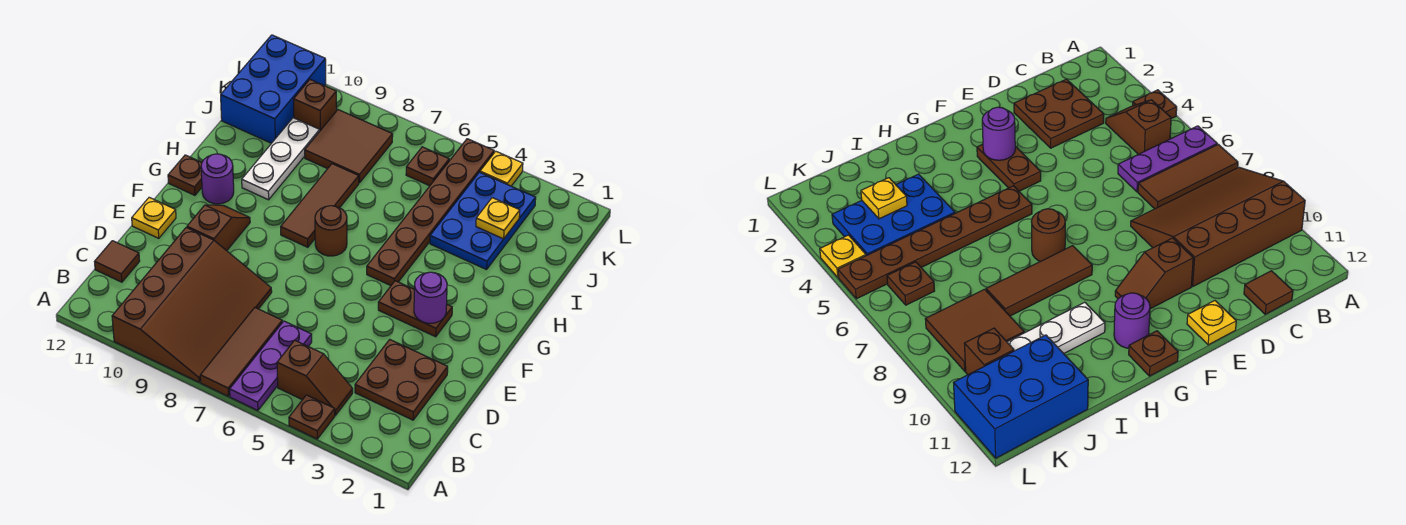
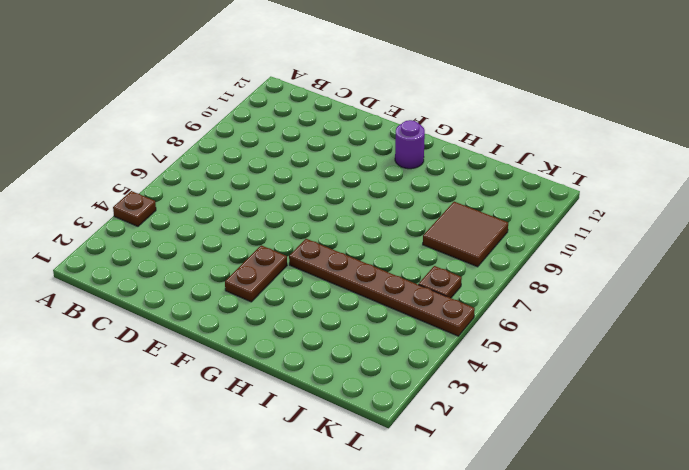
none -> purple plate A6:C6 level 1
none -> brown tile A7:C7 level 1
none -> brown slope A8:D10 level 1 top 10

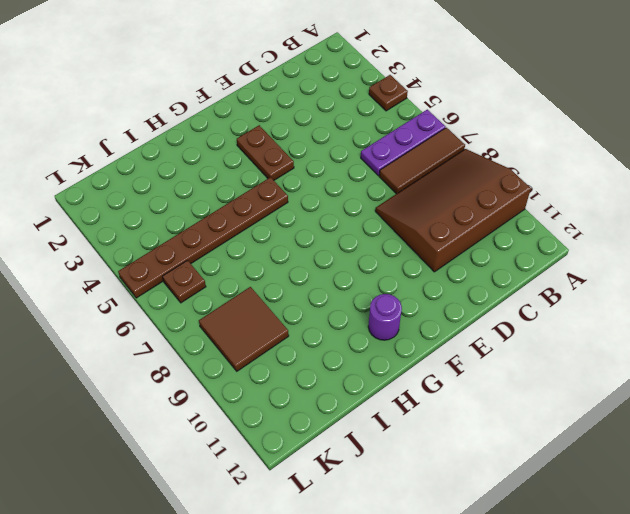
none -> brown slope B4:B5 level 1 top 5
none -> brown plate C2:D3 level 1
none -> brown tile C12 level 1

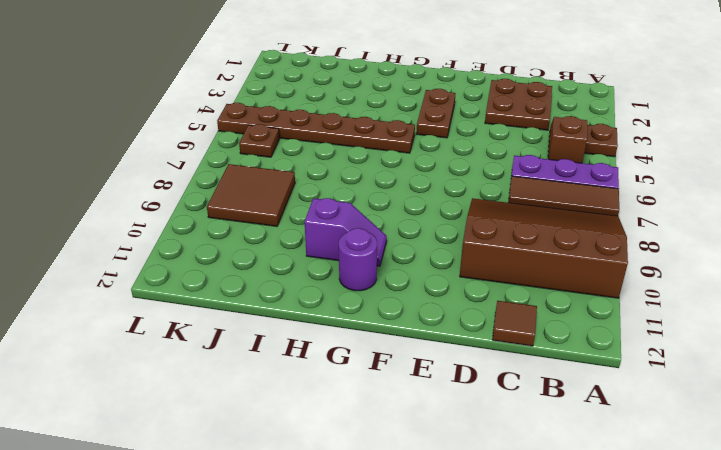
purple slope G10:H10 level 1 top H -> white plate H10:J10 level 1
none -> brown slope E10:F10 level 1 top E
none -> yellow plate E12 level 1
none -> brown round brick G7 level 1

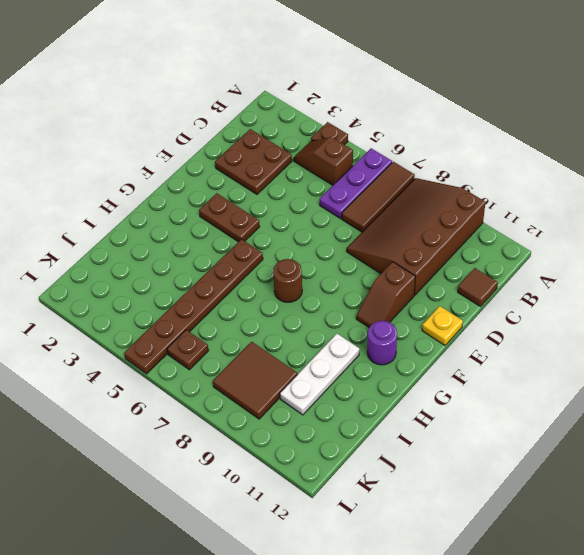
none -> brown tile G8:I8 level 1
none -> brown plate G12 level 1
none -> blue plate I3:K4 level 1

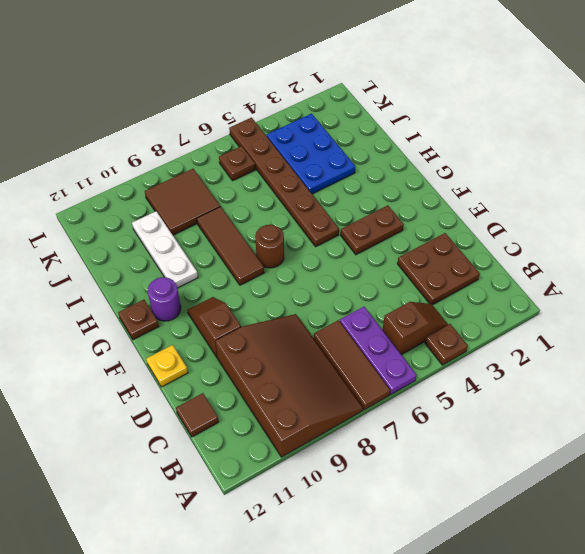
none -> blue brick J11:L12 level 1
none -> brown brick K10 level 1
none -> yellow plate L4 level 1

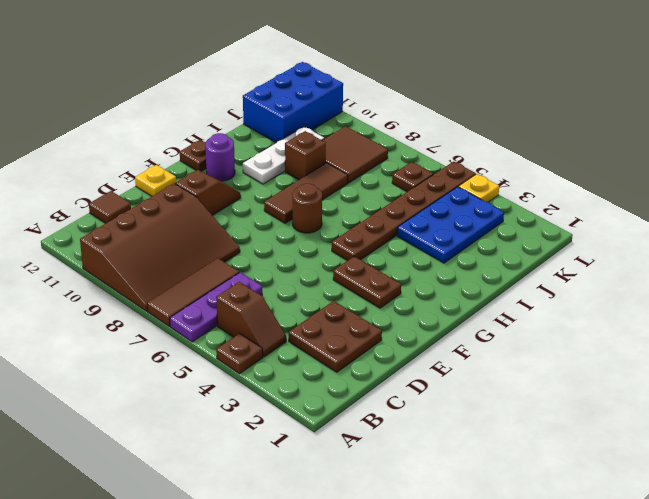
brown brick I9 level 1 -> brown brick K10 level 1
none -> purple round brick F3 level 2
none -> yellow plate J3 level 2

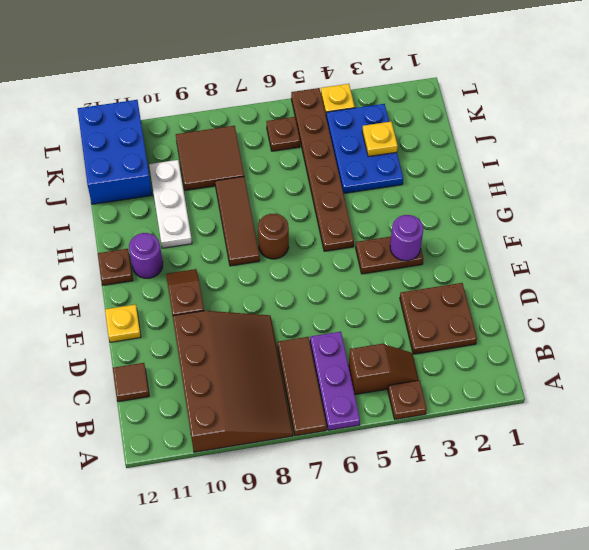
none -> brown brick K10 level 1

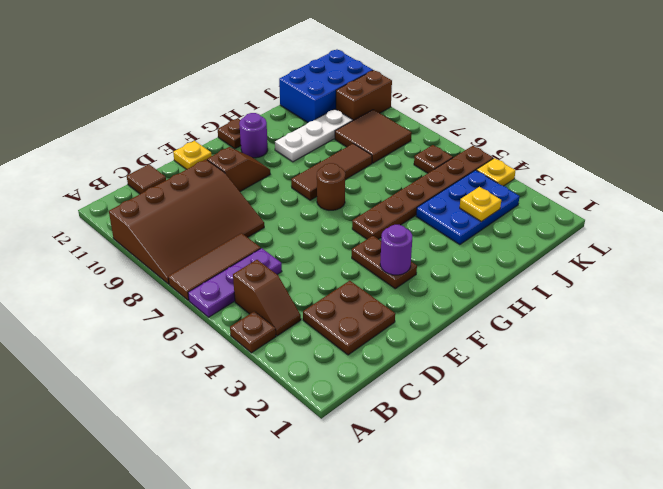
brown brick K10:L10 level 1 -> brown brick K10 level 1

